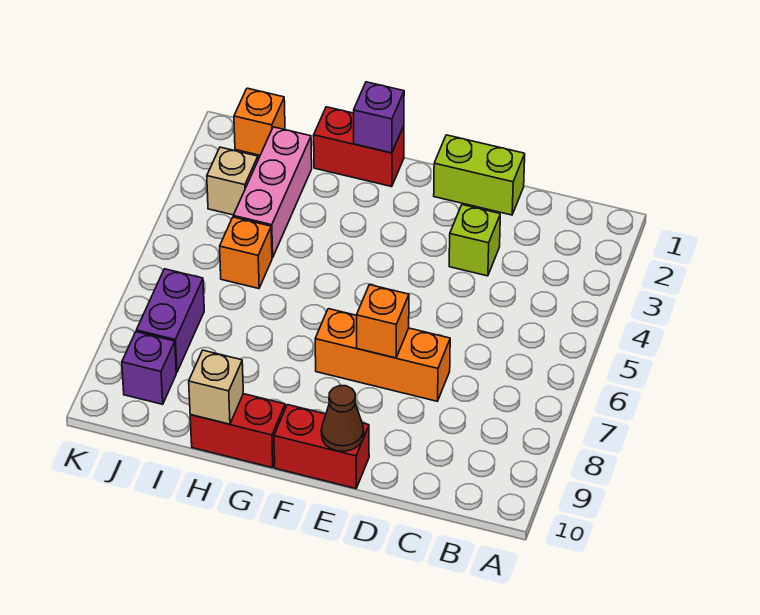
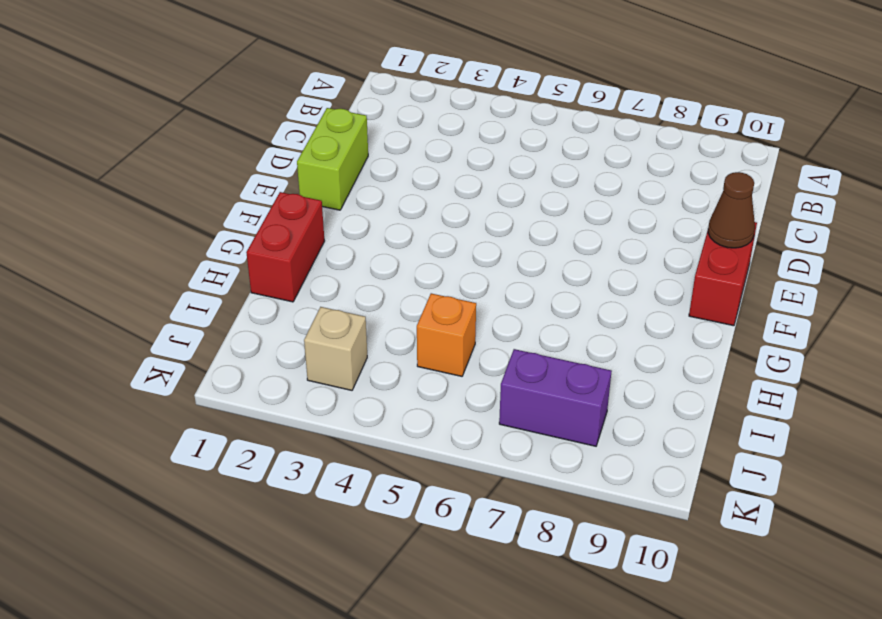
none -> lime brick D3 level 1
none -> orange brick D7:F7 level 1
none -> red brick G10:H10 level 1

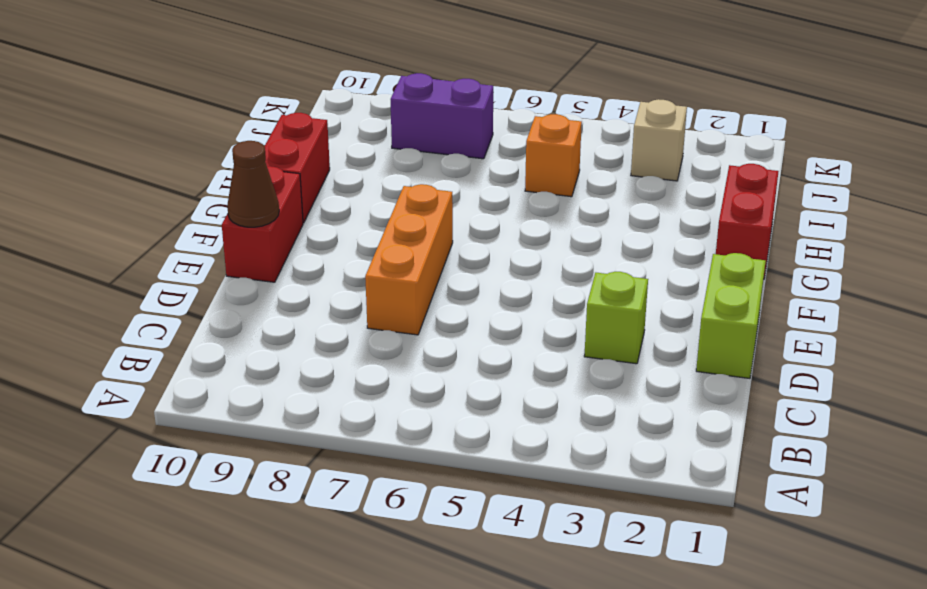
none -> pink brick I2:I4 level 1
none -> orange brick J1 level 1
none -> purple brick J9 level 1

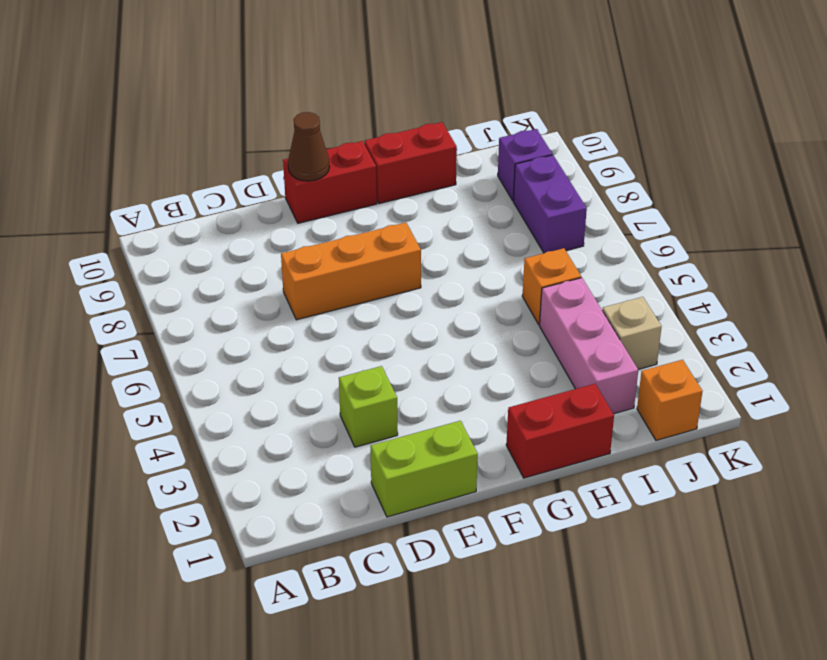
none -> orange brick E7 level 2
none -> purple brick G1 level 2
none -> tan brick H10 level 2

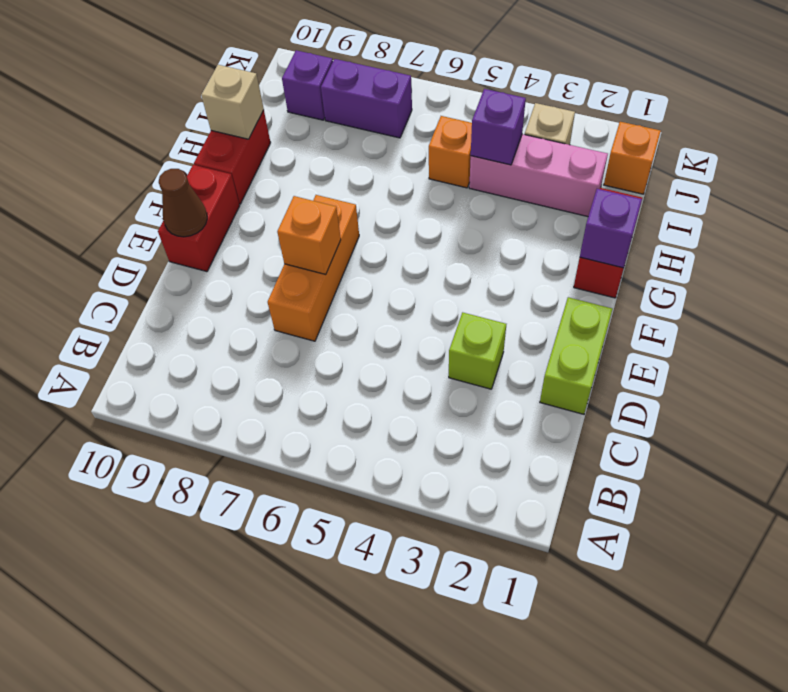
purple brick I4 level 2 -> none

